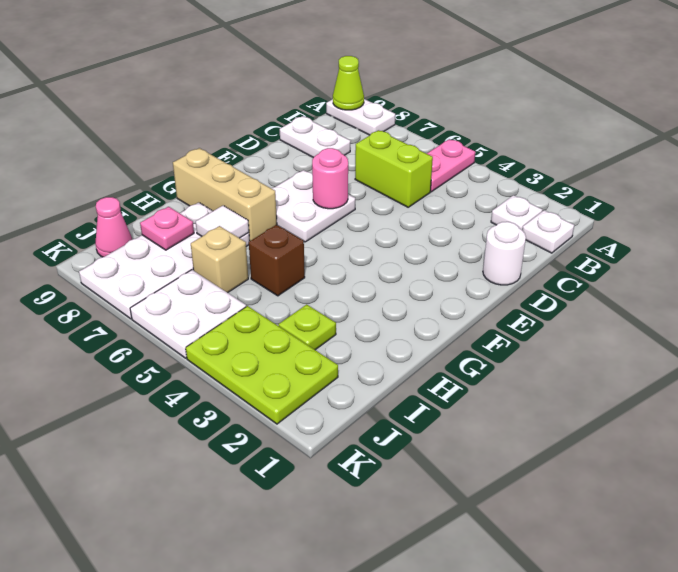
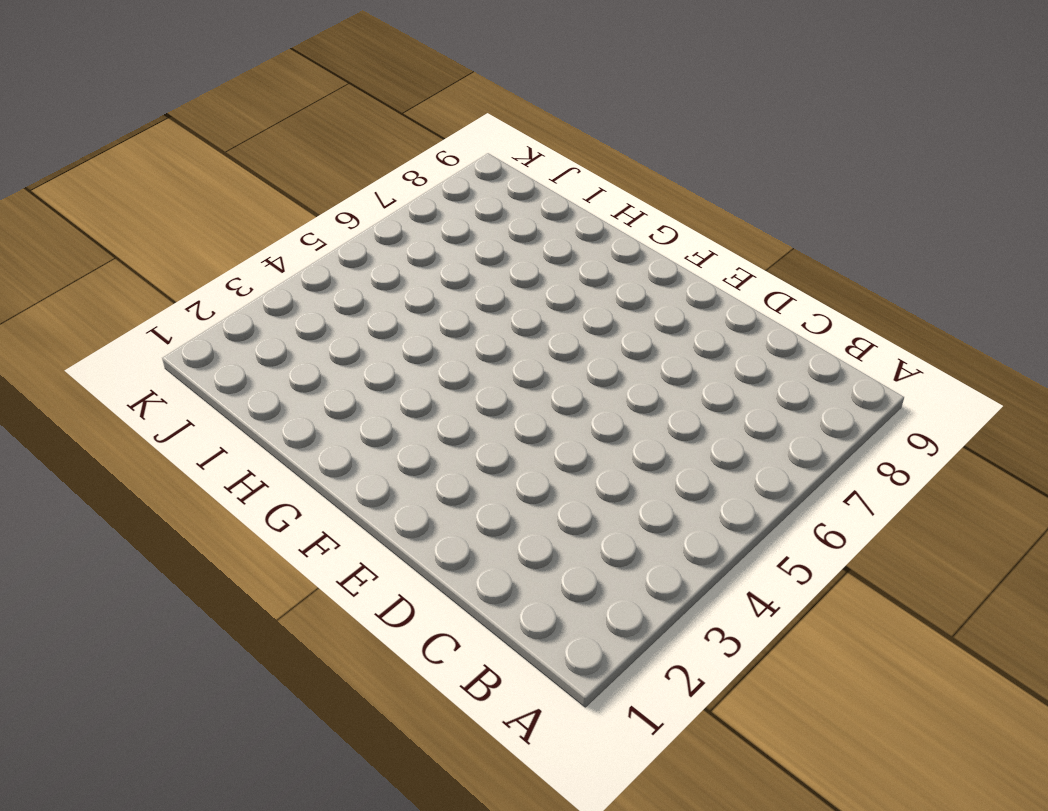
none -> pink plate A5:B5 level 1
none -> white plate A8:A9 level 1
none -> white plate B1 level 1

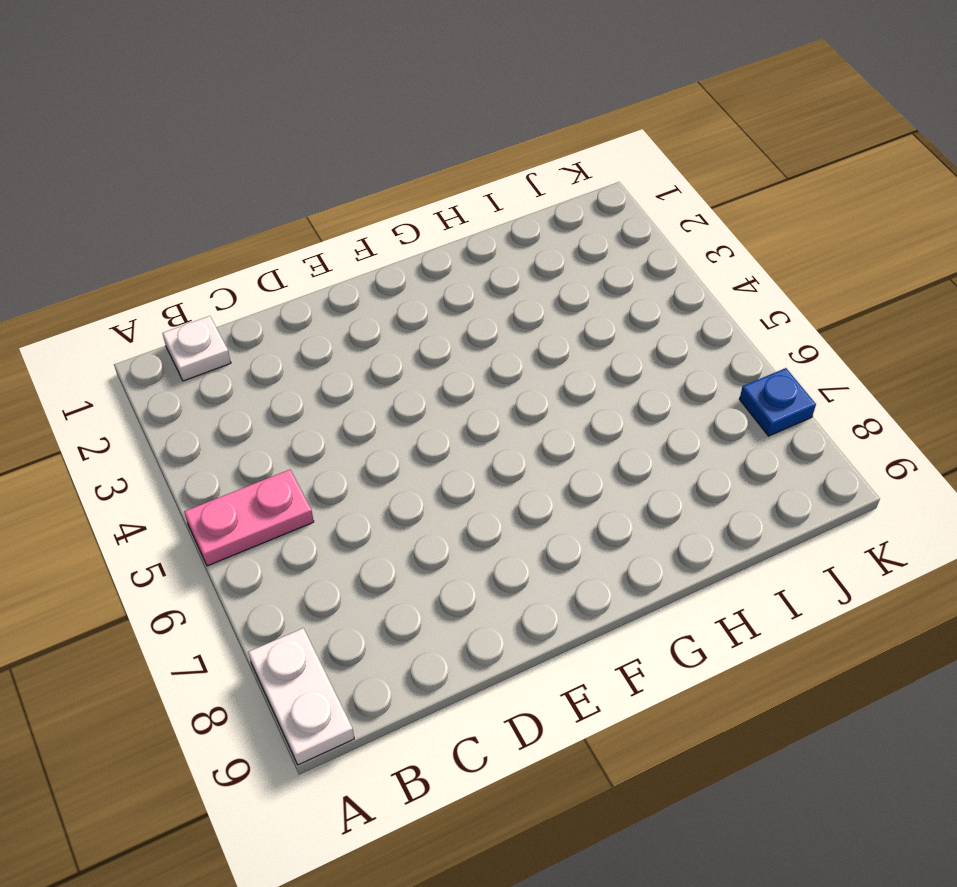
blue plate K7 level 1 -> white plate H7:K8 level 1
none -> white plate B2 level 1
none -> lime brick C5:C6 level 1
none -> white plate C8:C9 level 1

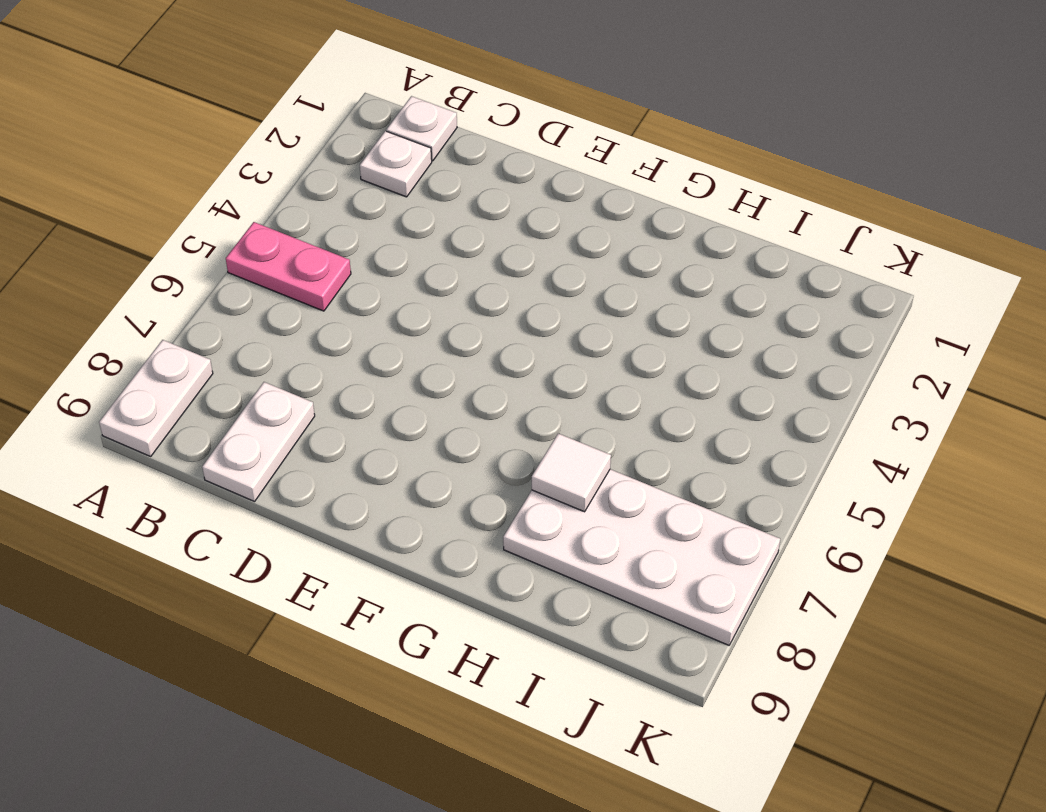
none -> lime brick C5:C6 level 1
none -> white round brick D1 level 1
none -> white plate E6:F7 level 1

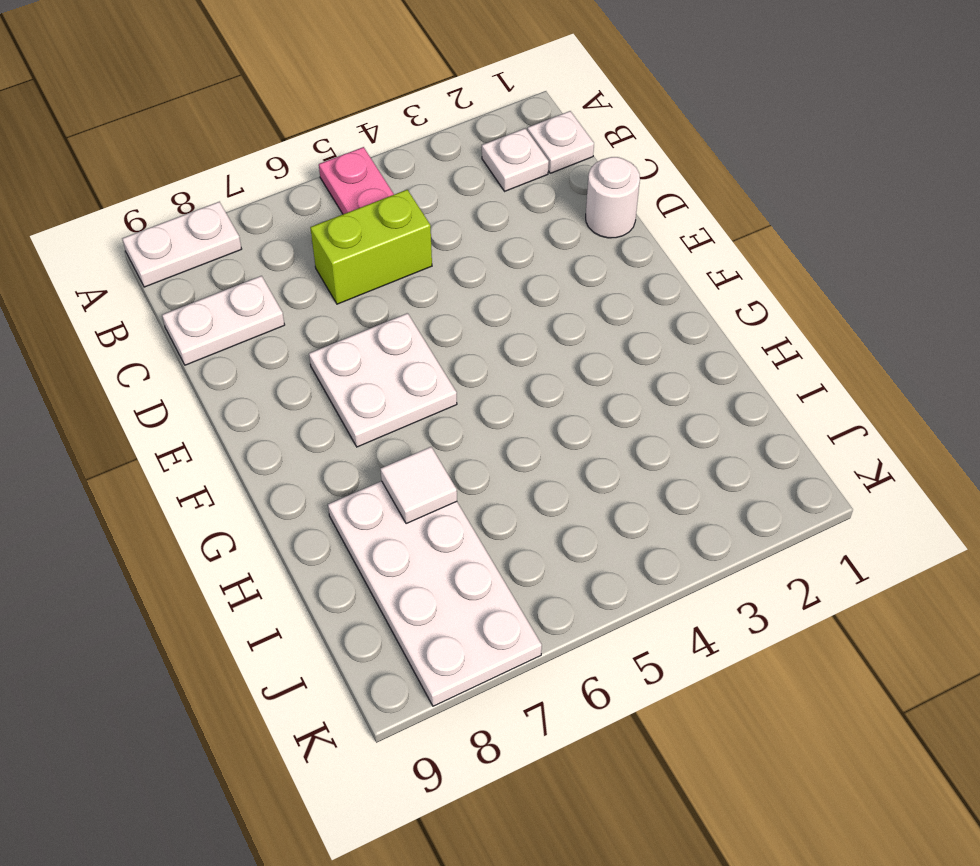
none -> tan brick G7:G9 level 1
none -> brown brick H5 level 1
none -> lime plate I3 level 1

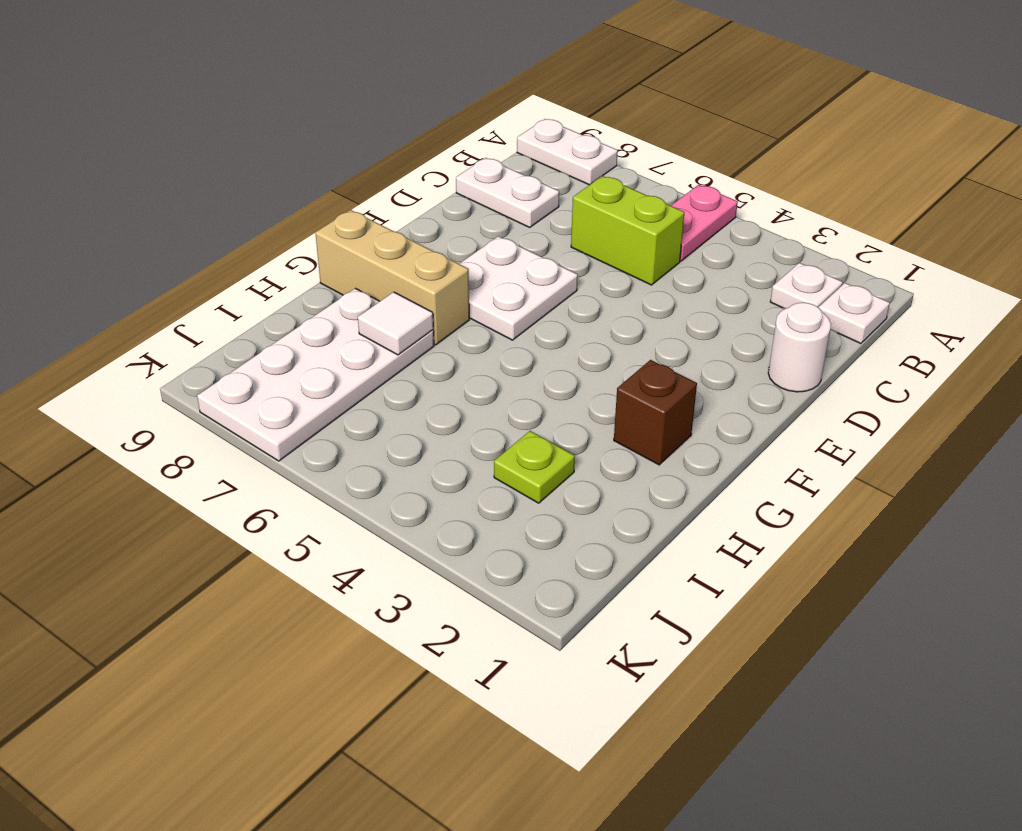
brown brick G2 level 1 -> brown brick H5 level 1
none -> tan brick I6 level 1
none -> lime plate J2:K4 level 1
none -> white plate J5:K6 level 1

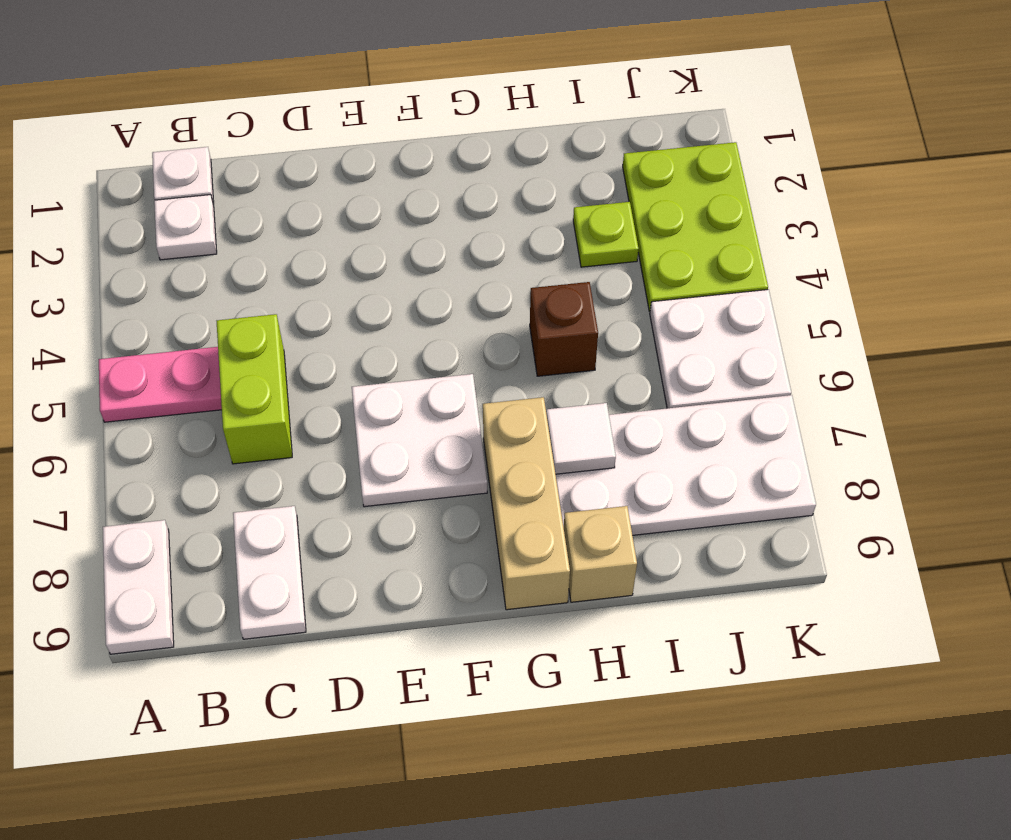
tan brick H9 level 1 -> tan brick I6 level 1
none -> white round brick D1 level 1
none -> pink cone J9 level 1
none -> lime cone A9 level 2

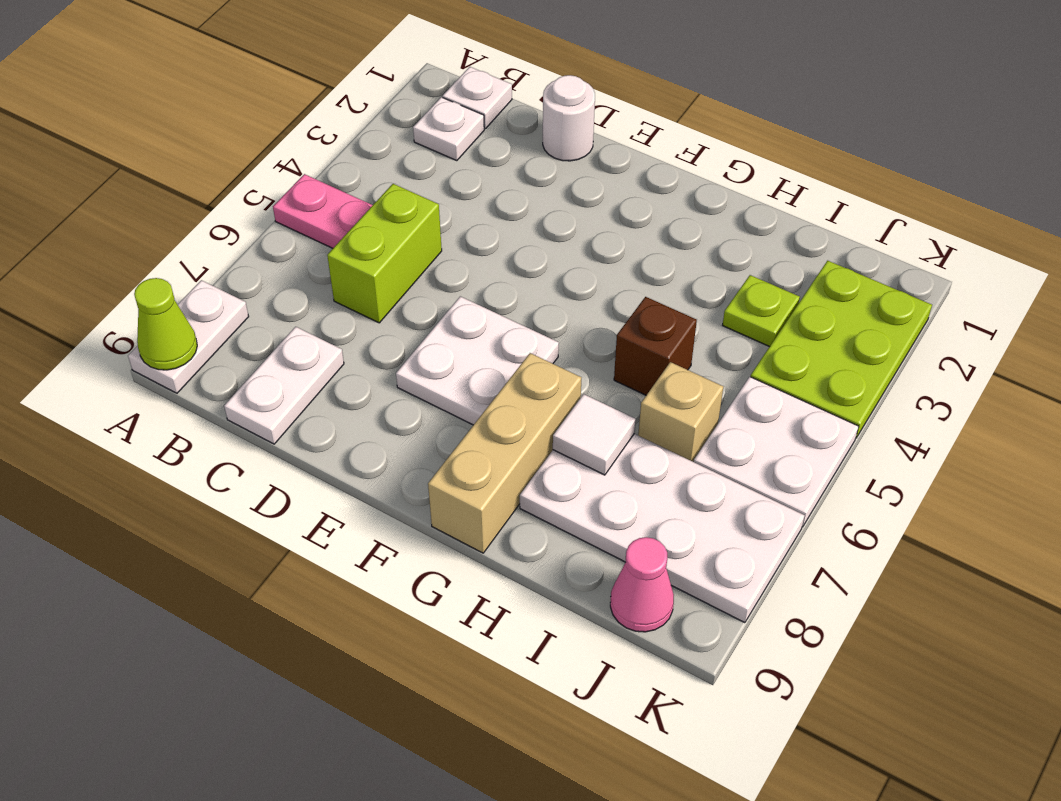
none -> pink round brick E6 level 2
none -> pink plate I8 level 2

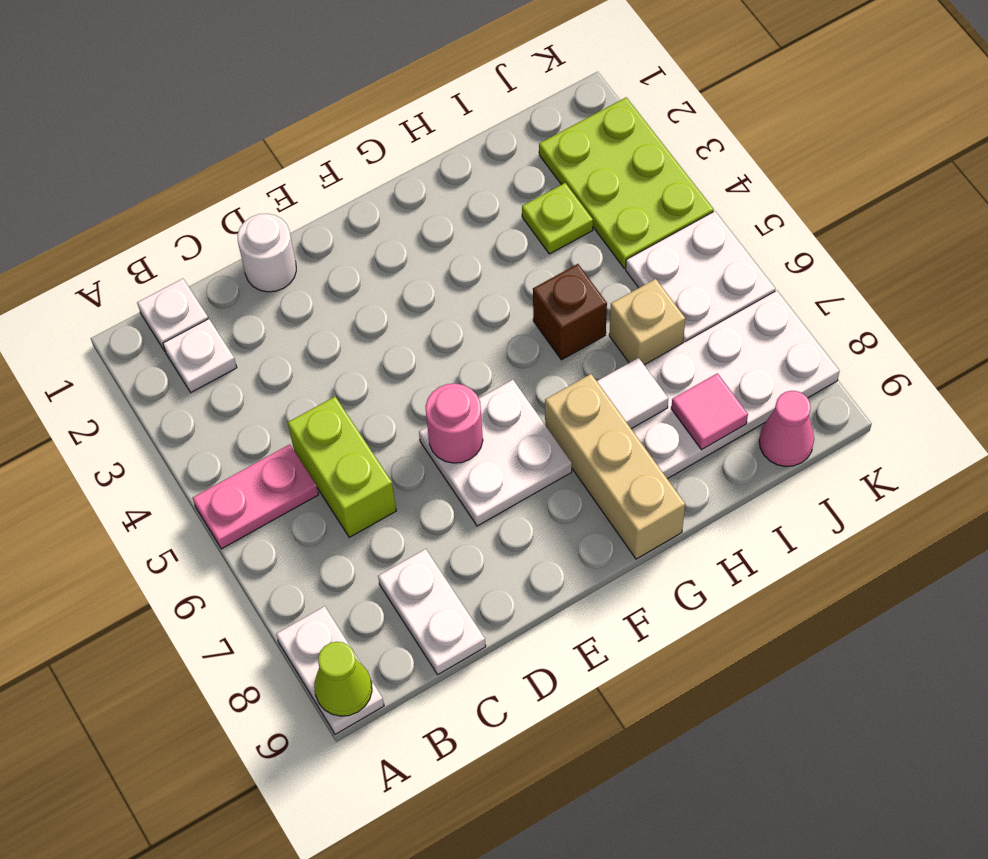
pink tile I8 level 2 -> pink plate I8 level 2

